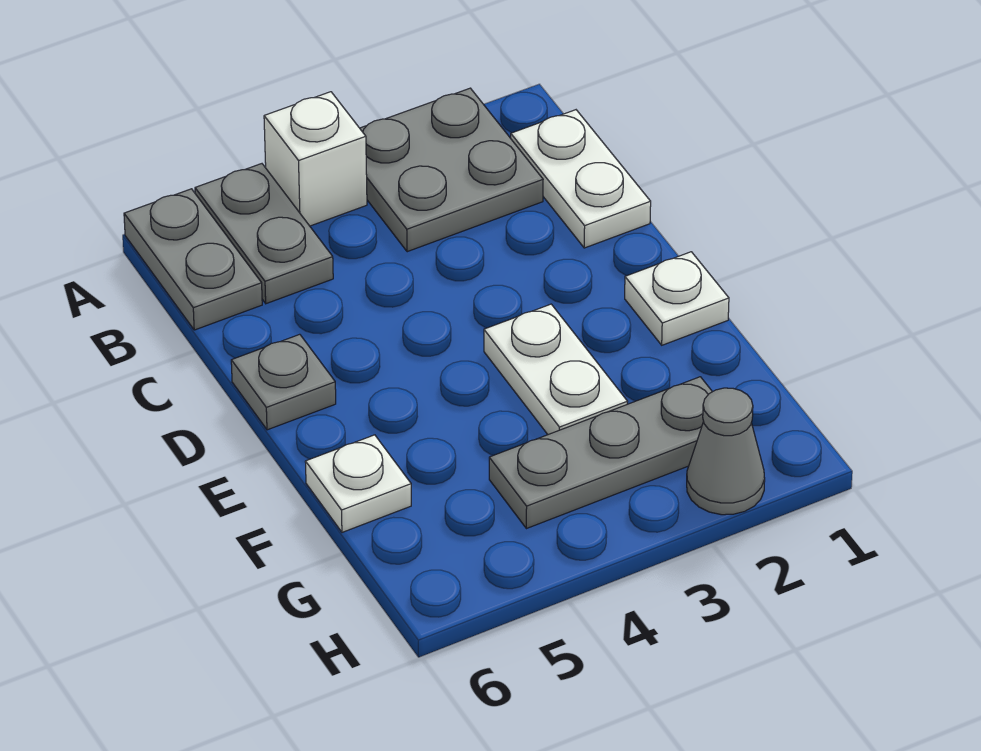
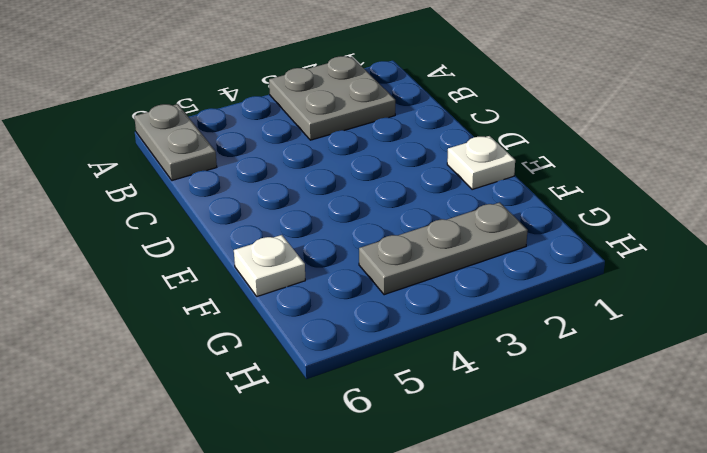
none -> white brick A4 level 1
none -> grey plate A5:B5 level 1

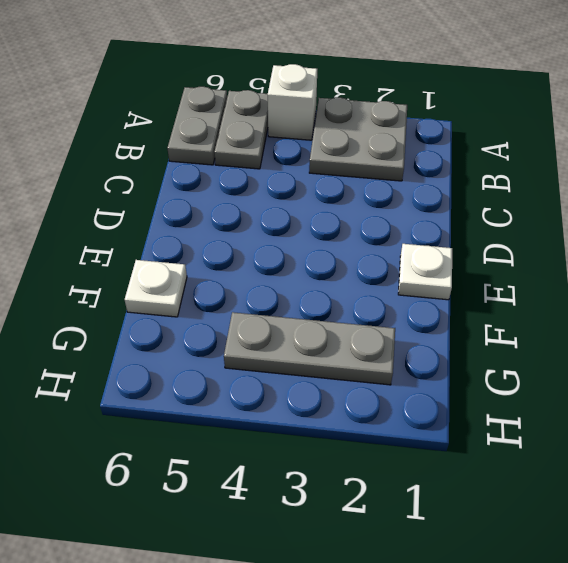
none -> white plate B1:C1 level 1
none -> grey plate D6 level 1

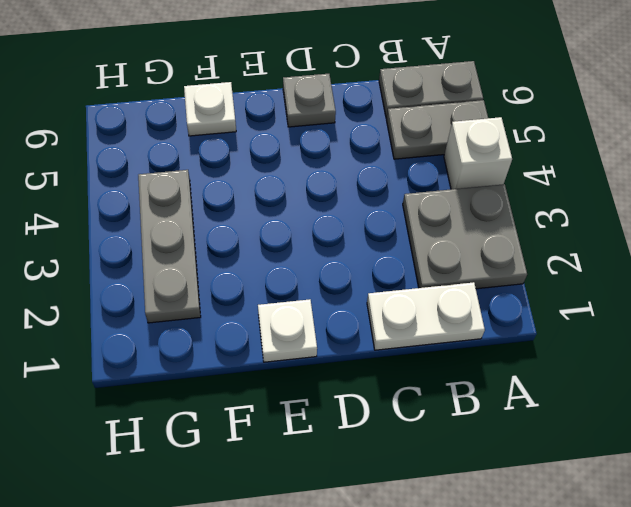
none -> white plate E3:F3 level 1
none -> grey cone H2 level 1

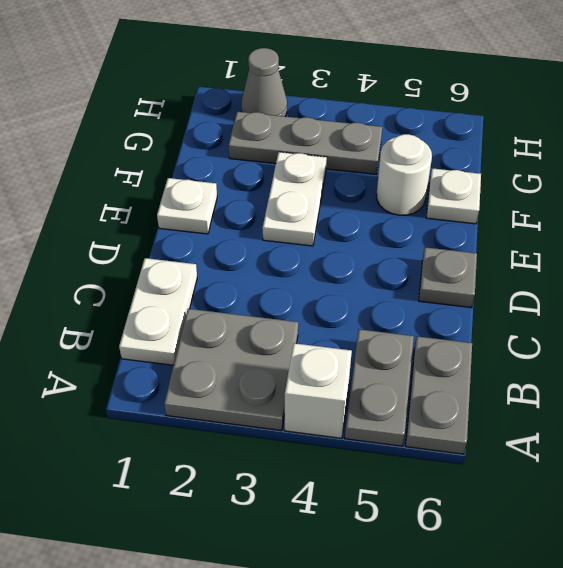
white round brick F5 level 1 -> none

